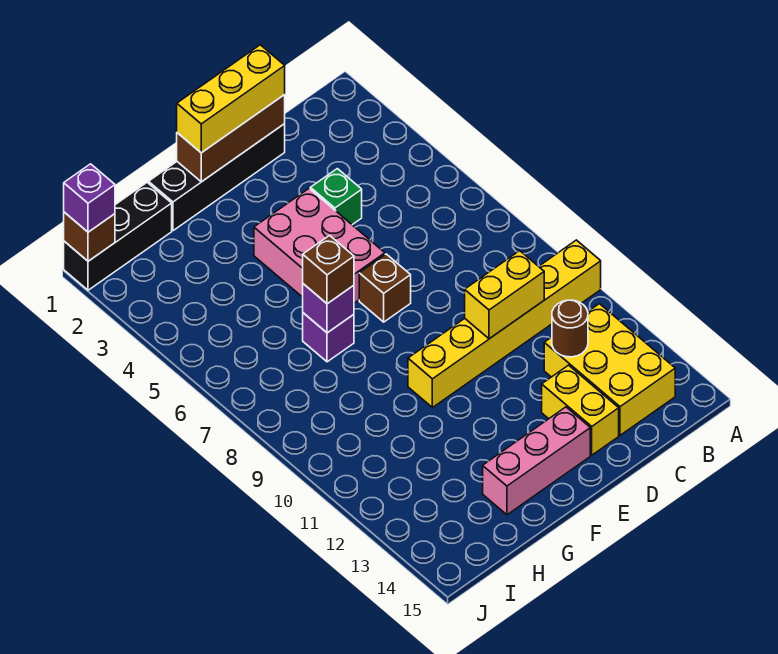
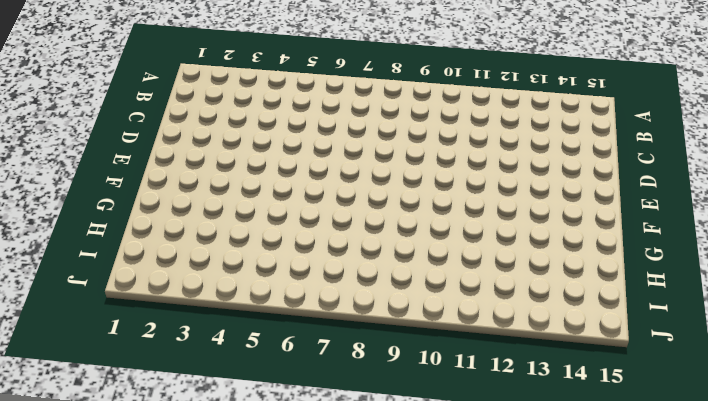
none -> yellow brick A10:F10 level 1
none -> yellow brick B12:C14 level 1
none -> black brick D1:G1 level 1

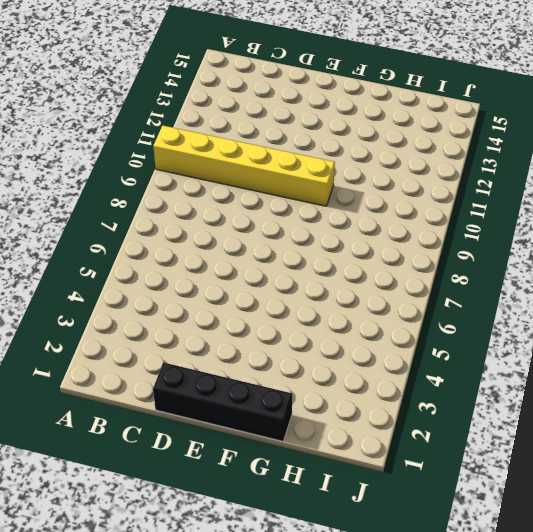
none -> yellow brick B12:C14 level 1
none -> green brick D4 level 1
none -> yellow brick D13:D14 level 1

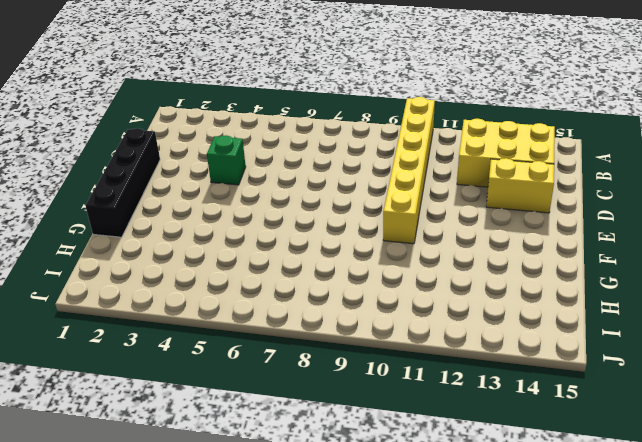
none -> pink brick E4:F6 level 1
none -> brown brick E7 level 1
none -> pink brick E14:G14 level 1

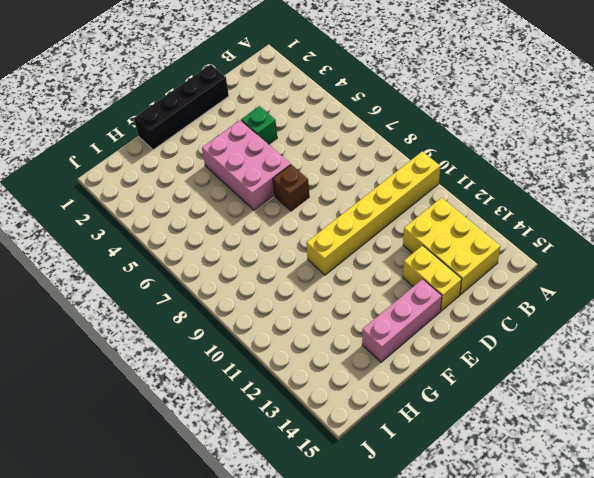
none -> purple brick G7 level 1
none -> black brick H1:J1 level 1
none -> yellow brick C10:D10 level 2

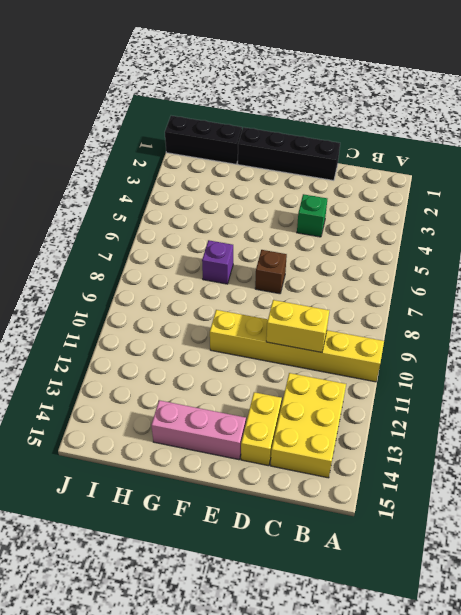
none -> pink brick E4:F6 level 1
none -> brown round brick C12 level 2
none -> brown brick D1:F1 level 2

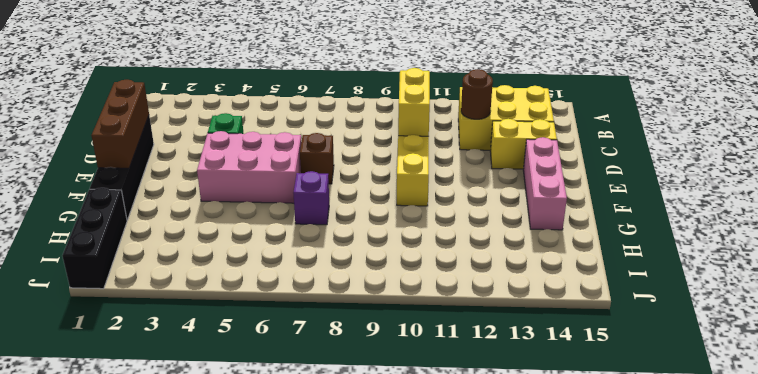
none -> purple brick G7 level 2
none -> brown brick J1 level 2
none -> yellow brick D1:F1 level 3

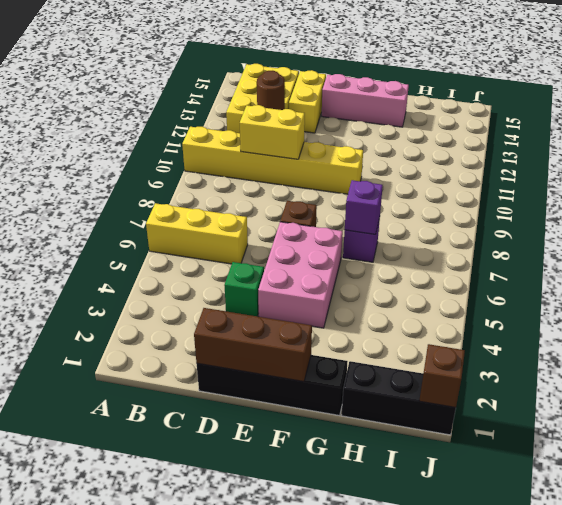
yellow brick A6:C6 level 1 -> yellow brick D1:F1 level 3
none -> brown brick G7 level 3
none -> purple brick J1 level 3

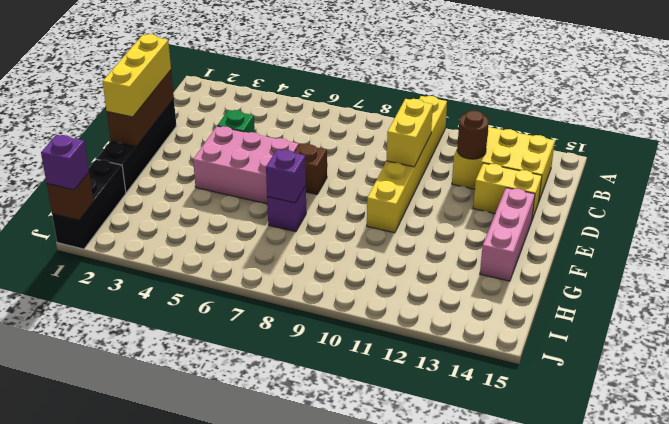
none -> brown brick G7 level 3

